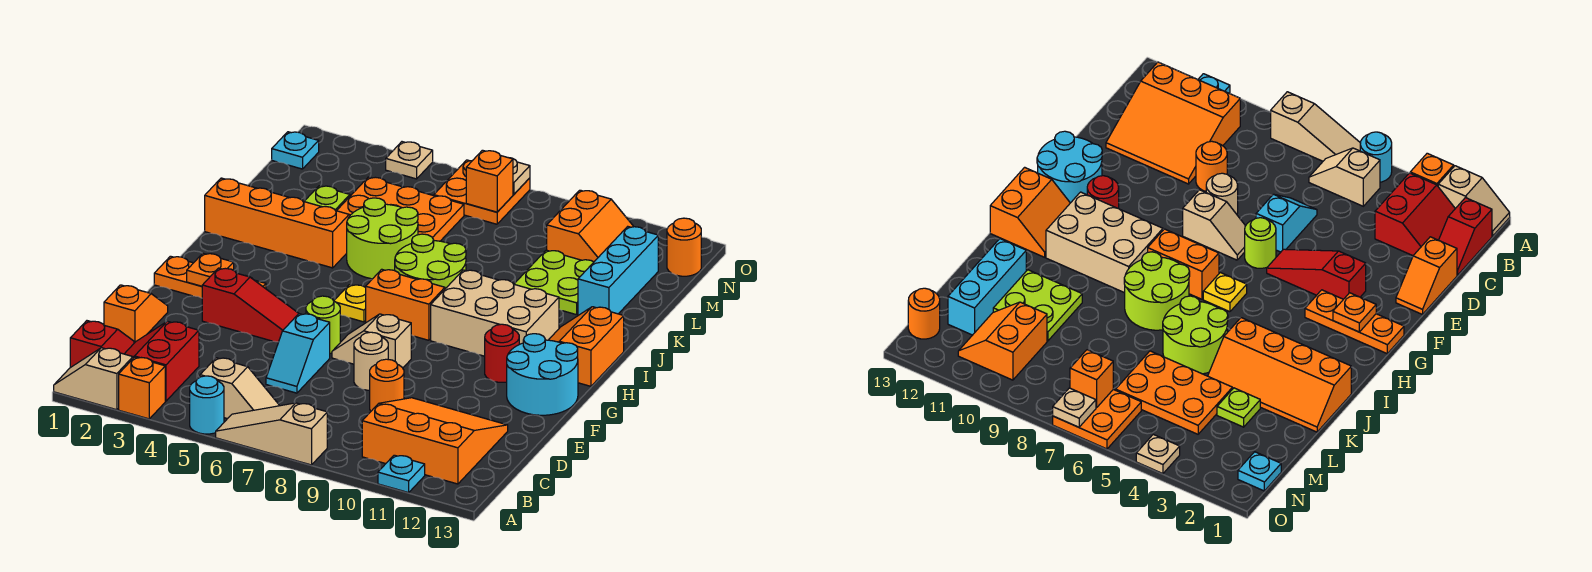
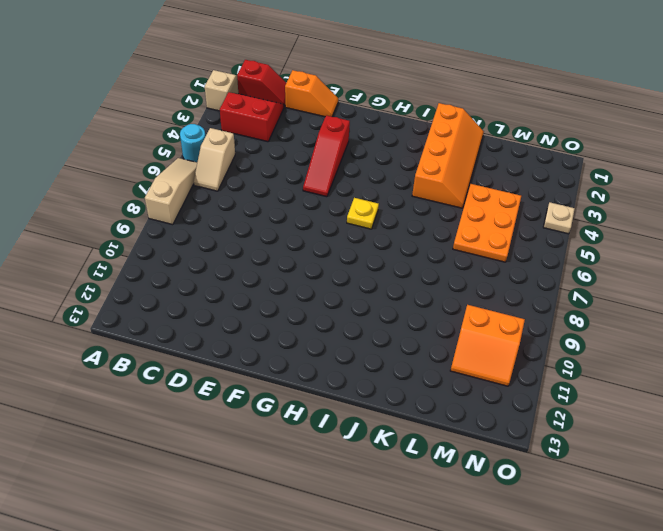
none -> orange brick A3 level 1
none -> cyan plate A11 level 1
none -> orange slope B10:D12 level 1 top B
none -> cyan slope D6:E6 level 1 top E

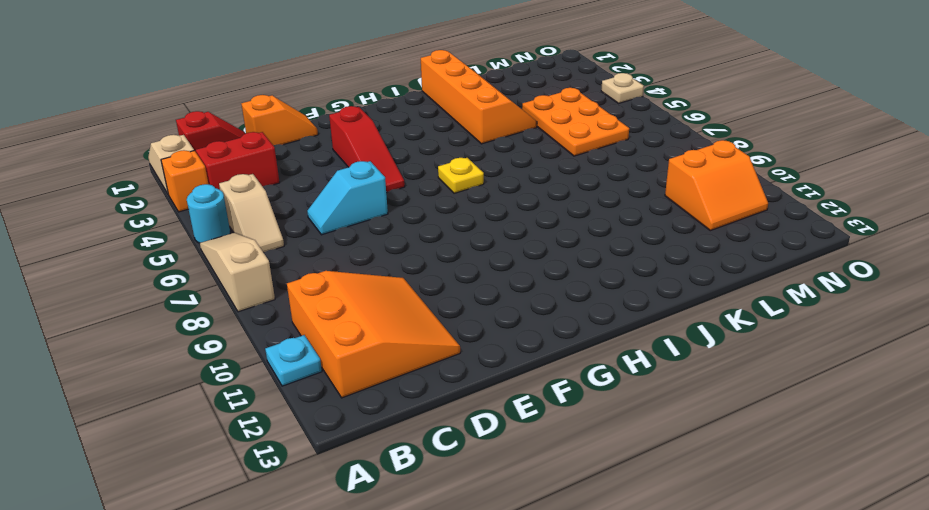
none -> orange round brick D9 level 1
none -> tan round brick E8 level 1
none -> lime round brick F6 level 1
none -> tan slope F7:F8 level 1 top 8

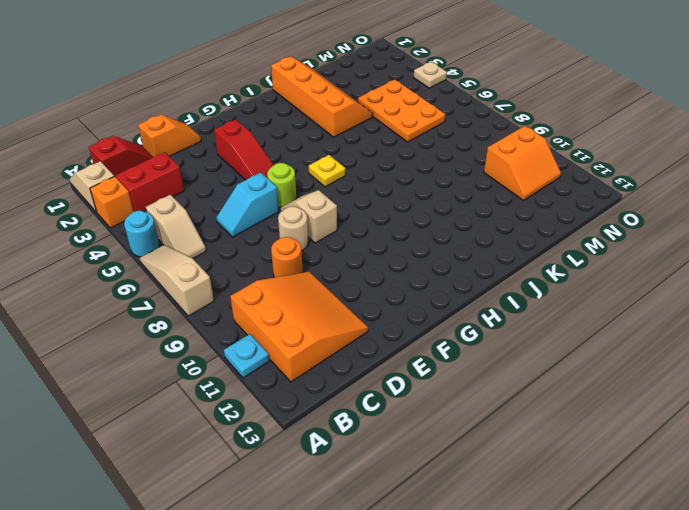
none -> cyan round brick F12:G13 level 1
none -> orange plate G1:G3 level 1
none -> red round brick G11 level 1
none -> orange brick H7:H8 level 1

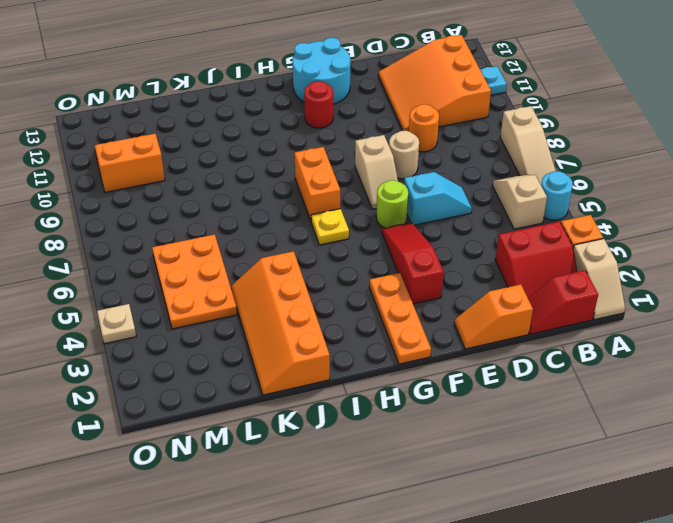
none -> tan brick H9:I11 level 1
none -> orange slope H12:I13 level 1 top 13
none -> lime round brick I7:J8 level 1
none -> lime round brick J5:K6 level 1

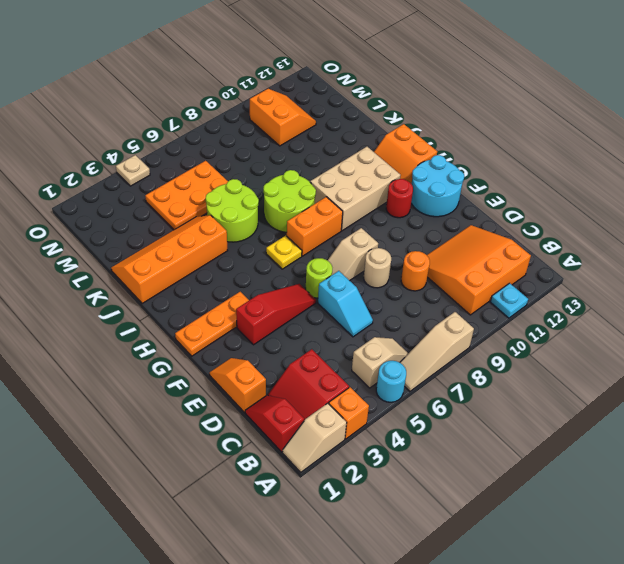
none -> lime plate K10:L11 level 1
none -> cyan brick K12:M12 level 1
none -> lime plate L3 level 1
none -> cyan plate N1 level 1

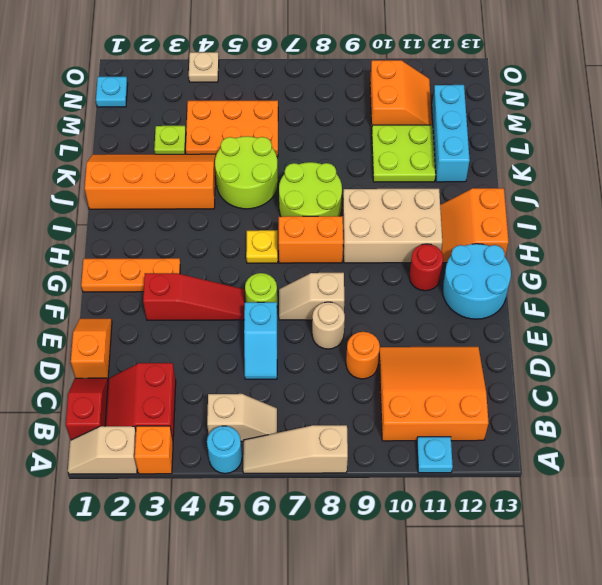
none -> orange plate N6:O7 level 1
none -> orange round brick N13 level 1
none -> orange plate G2 level 2
none -> orange brick N7 level 2

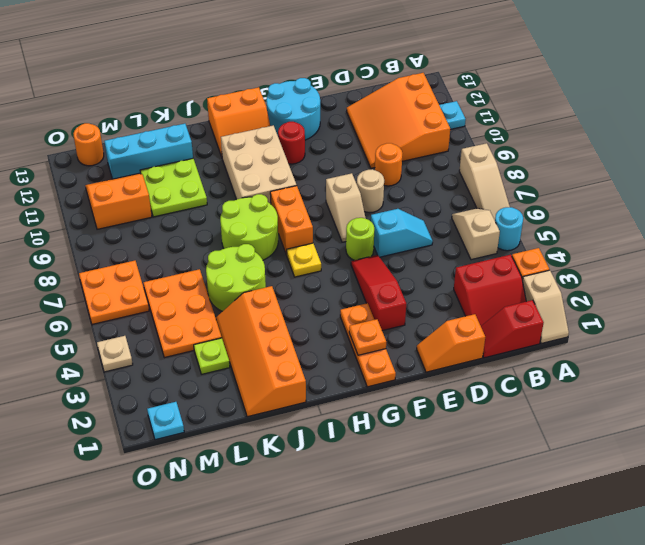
none -> orange brick N7 level 2
none -> tan plate O7 level 2

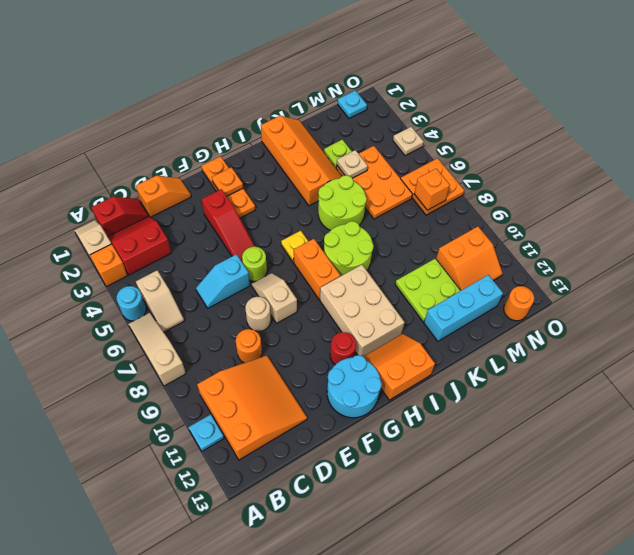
tan plate L4 level 2 -> tan plate O7 level 2

